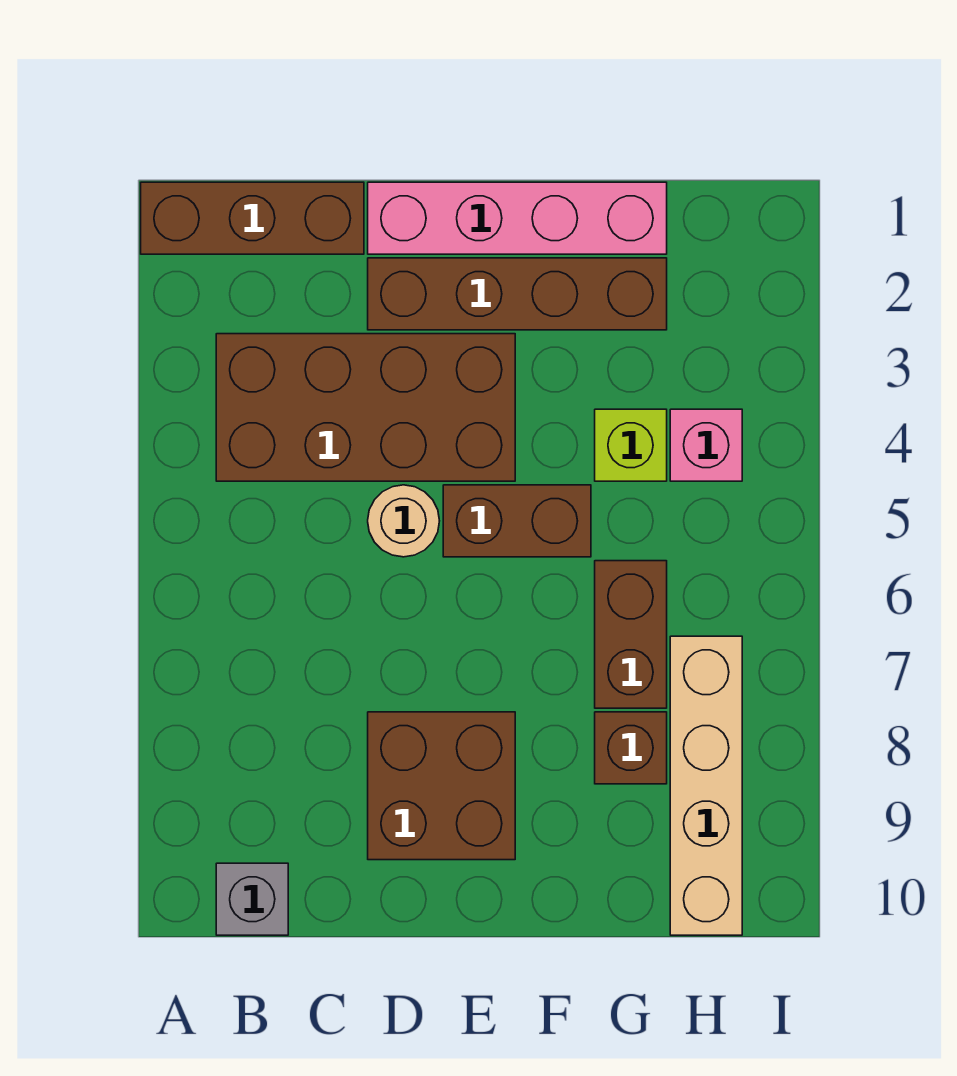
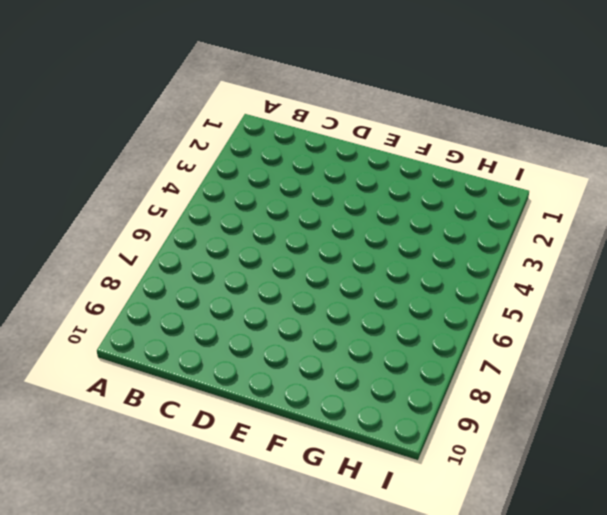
none -> brown brick A1:C1 level 1
none -> brown brick B3:E4 level 1
none -> grey brick B10 level 1

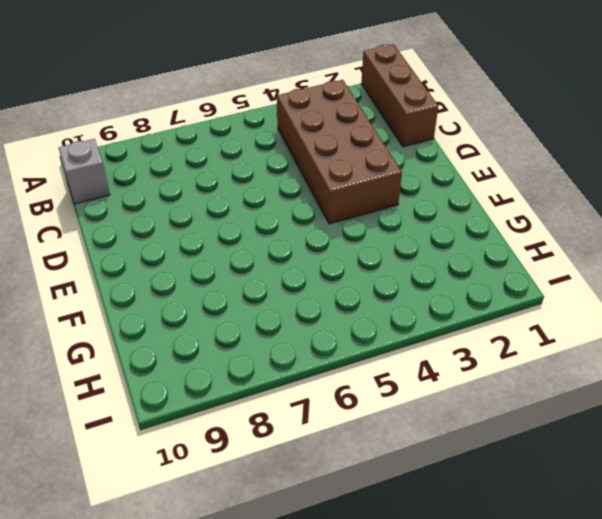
none -> pink brick D1:G1 level 1
none -> brown brick D2:G2 level 1
none -> tan round brick D5 level 1

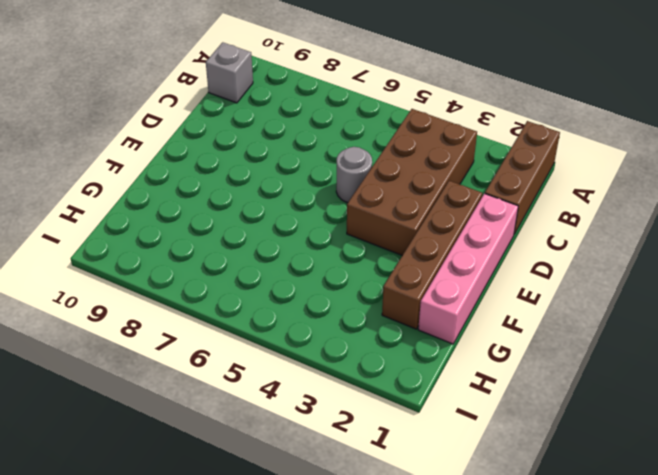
grey round brick D5 level 1 -> tan round brick D5 level 1
none -> brown brick D8:E9 level 1
none -> brown brick E5:F5 level 1
none -> lime brick G4 level 1

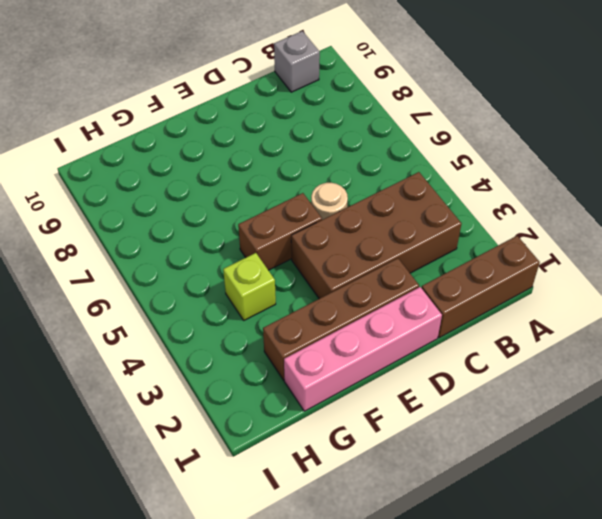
none -> brown brick D8:E9 level 1
none -> brown brick G6:G7 level 1
none -> brown brick G8 level 1

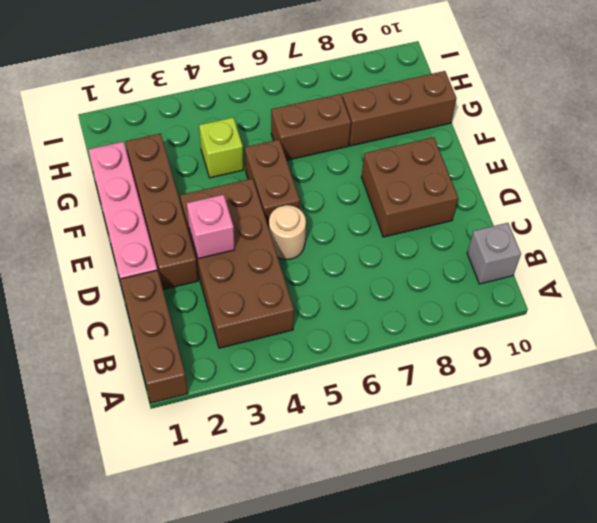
pink brick D3 level 2 -> pink brick H4 level 1
brown brick G8:G10 level 1 -> brown brick G8 level 1
none -> tan brick H7:H10 level 1

